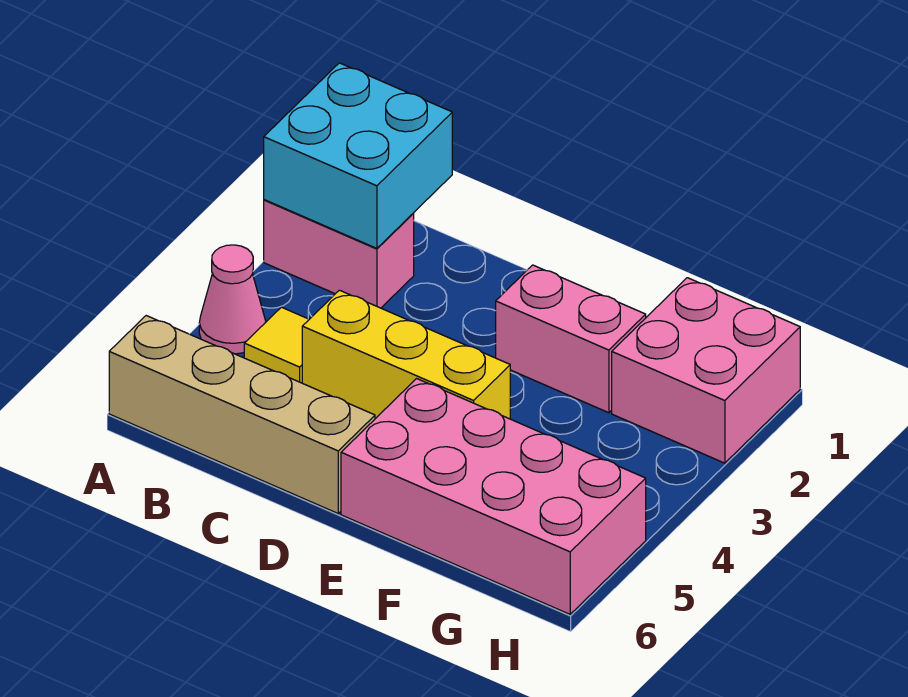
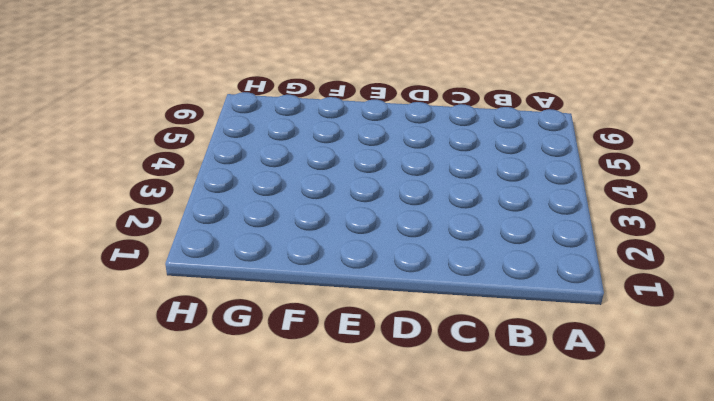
none -> pink brick A2:B2 level 1
none -> pink cone A4 level 1

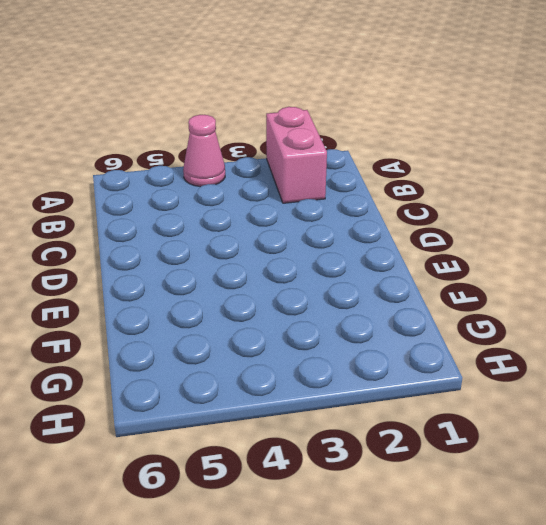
none -> tan brick A6:D6 level 1
none -> yellow tile B4 level 1

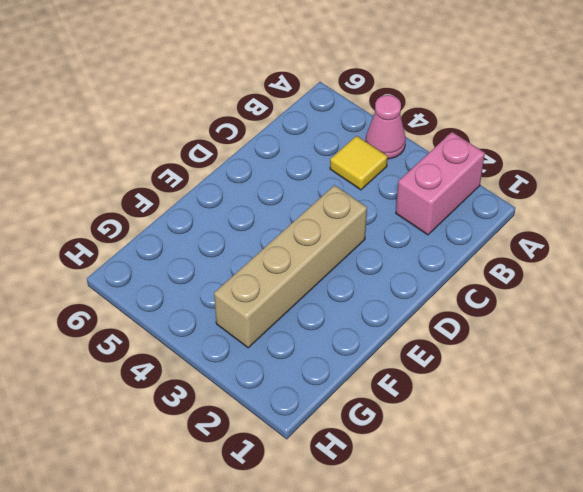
tan brick D3:G3 level 1 -> tan brick A6:D6 level 1
none -> yellow brick C4:E4 level 1
none -> pink brick E2:F2 level 1

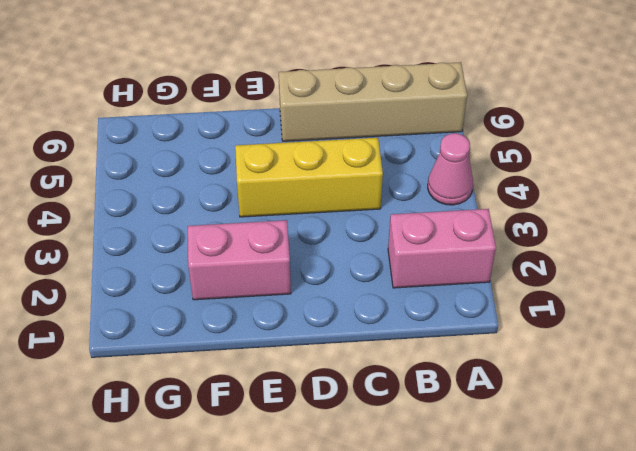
none -> yellow tile B4 level 1
none -> pink brick E5:H6 level 1

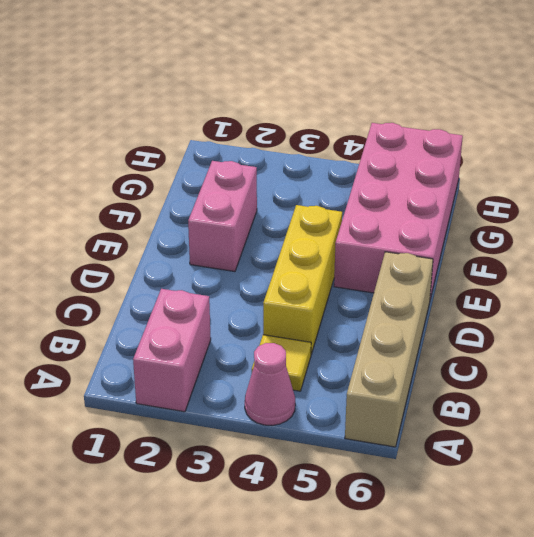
none -> pink brick G1:H2 level 1
none -> cyan brick A1:B2 level 2

